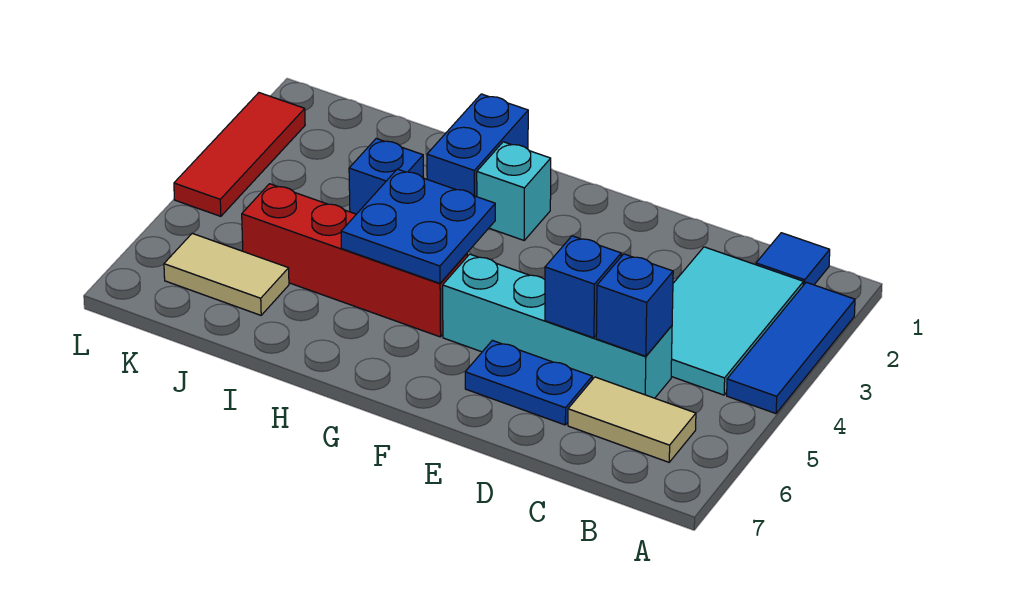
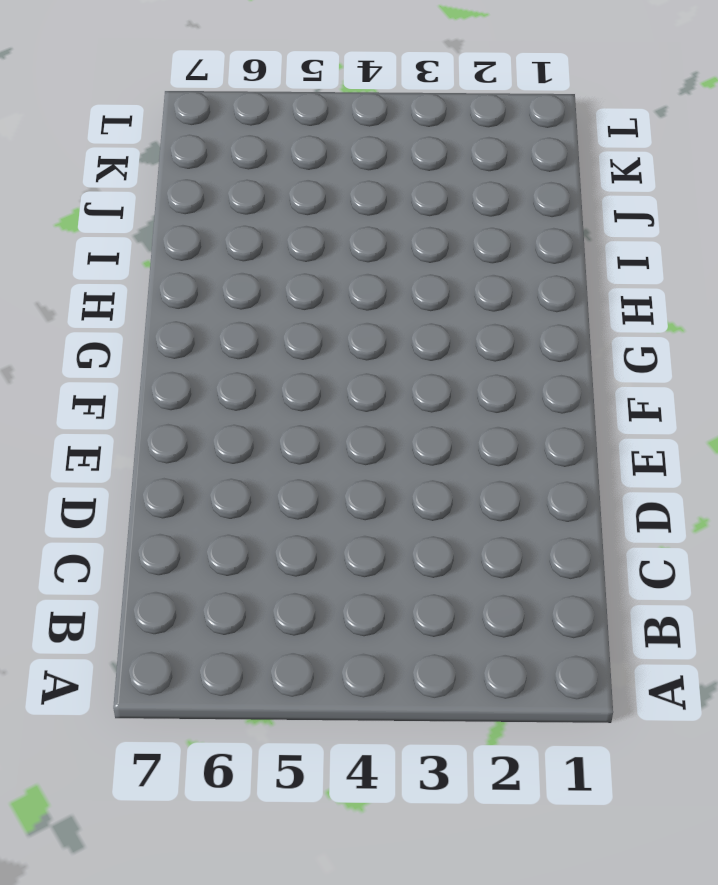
none -> blue tile A2:A4 level 1
none -> blue tile B1 level 1
none -> cyan tile B2:C4 level 1

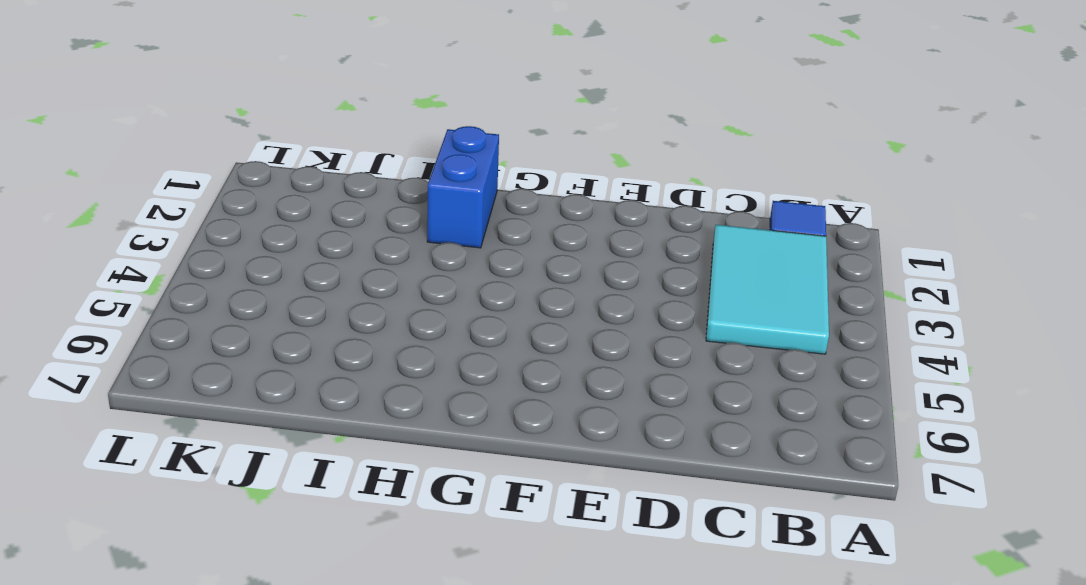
none -> blue tile A2:A4 level 1
none -> tan tile B6:C6 level 1
none -> cyan brick C5:F5 level 1

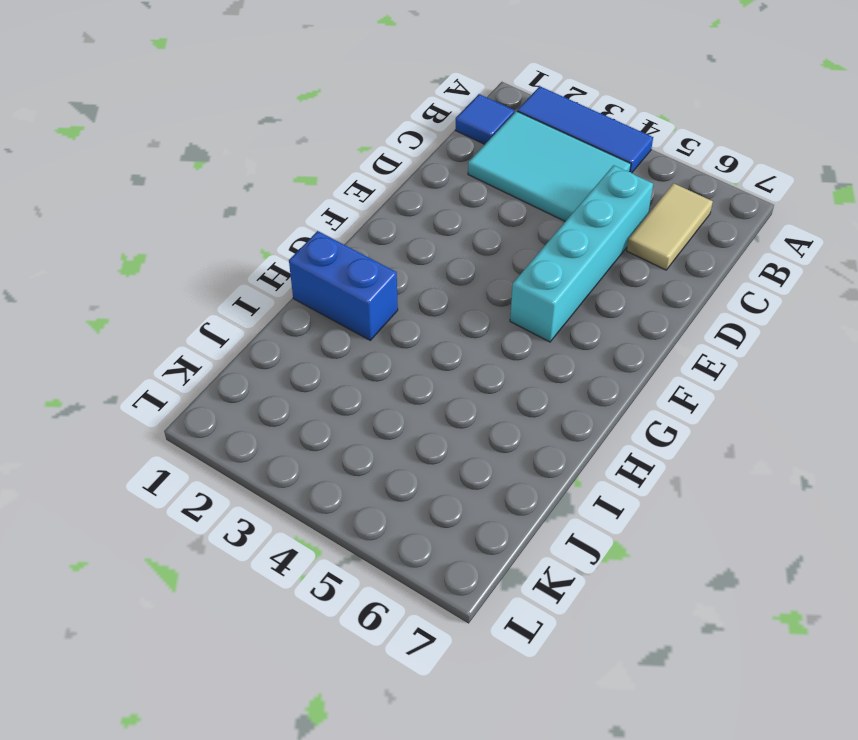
none -> blue plate D6:E6 level 1
none -> cyan brick G2 level 1
none -> red brick G5:J5 level 1

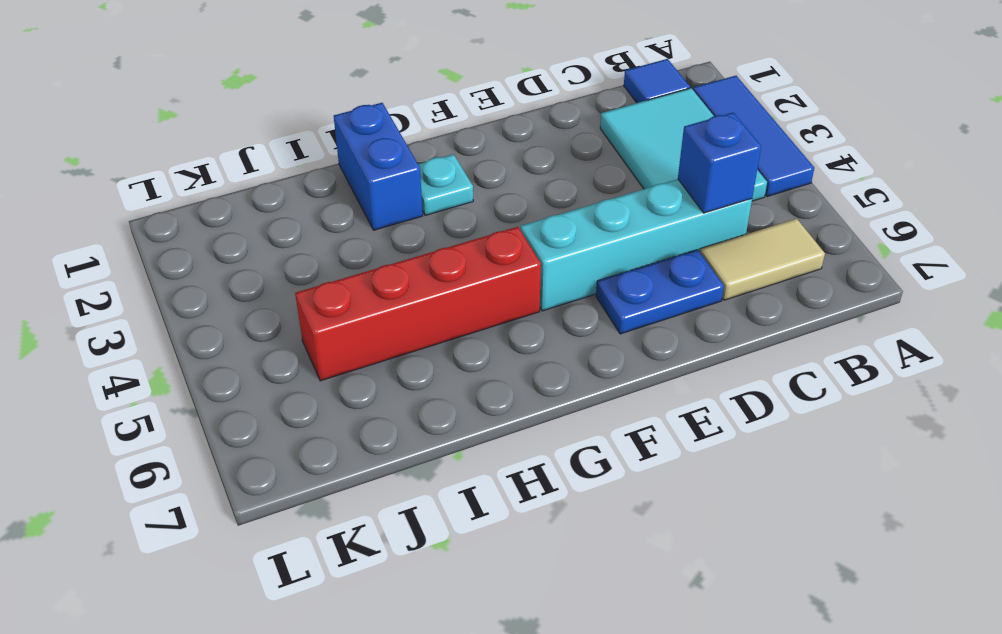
cyan plate G2 level 1 -> cyan brick G2 level 1
none -> blue brick I3 level 1
none -> tan tile J6:K6 level 1
none -> red tile L2:L4 level 1

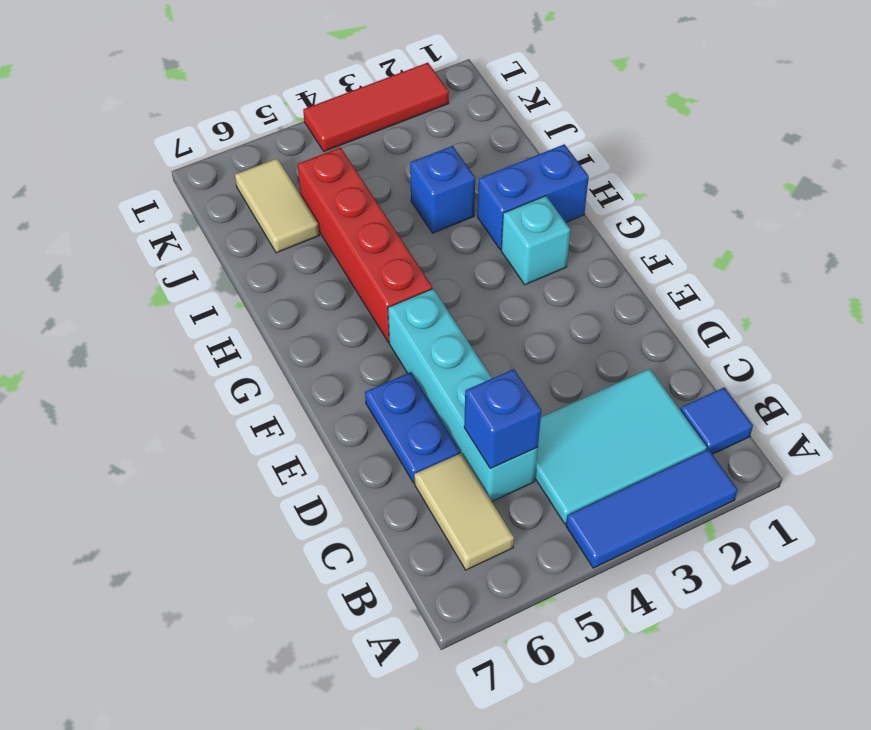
none -> blue brick D5 level 2
none -> blue plate G4:H5 level 2

